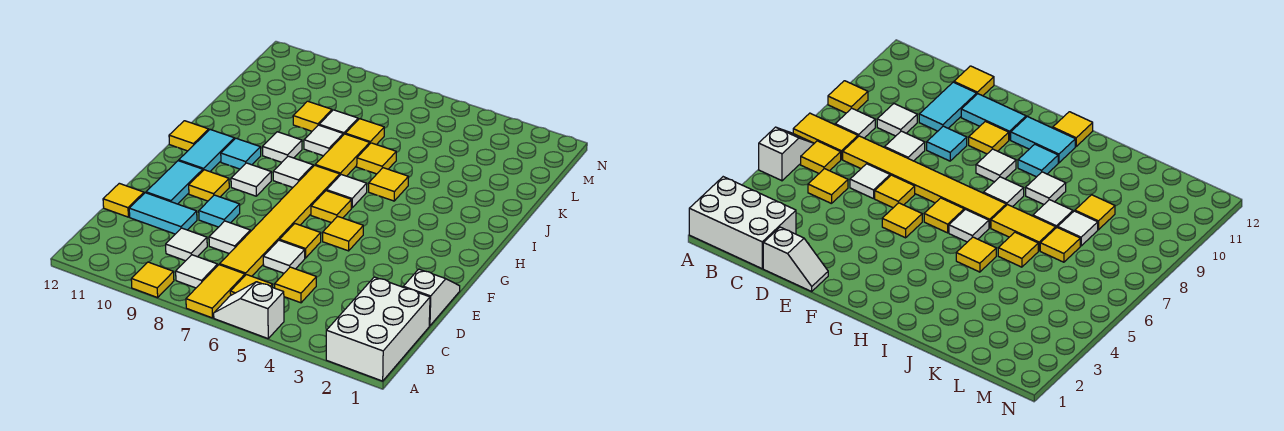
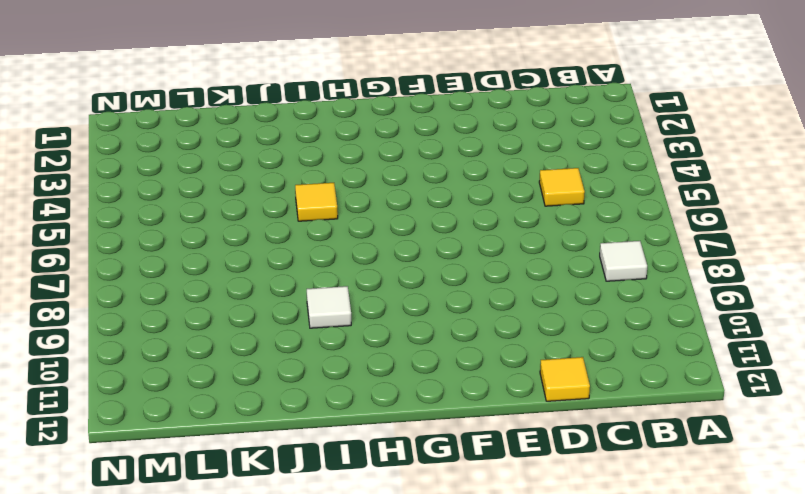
none -> white brick A1:C2 level 1
none -> white slope A5:A6 level 1 top 5
none -> yellow tile A7:B7 level 1
none -> yellow tile A9 level 1

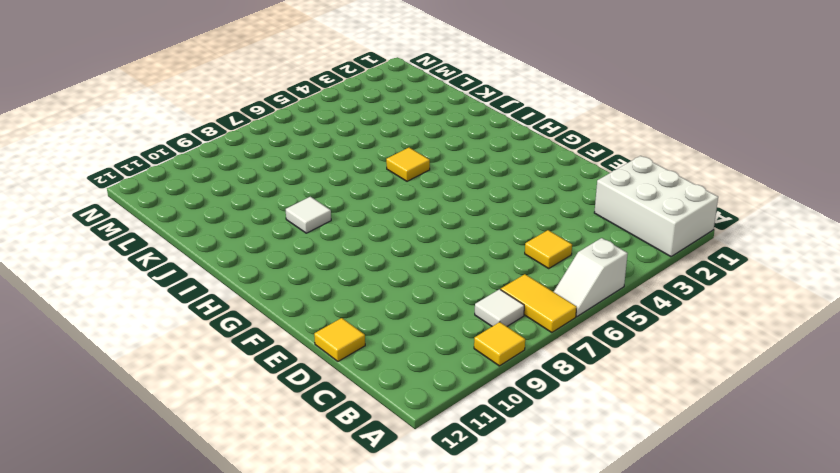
none -> yellow tile B6 level 1
none -> yellow tile C7:H7 level 1
none -> white tile C9 level 1
none -> white slope D1:E1 level 1 top D

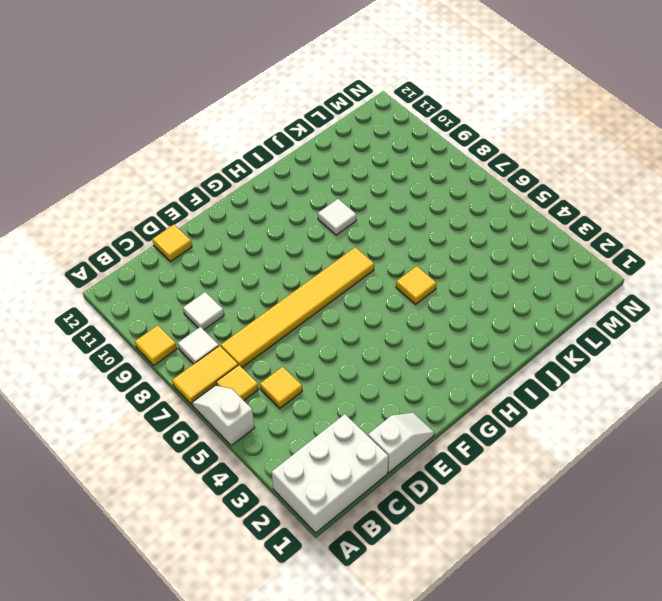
none -> white tile D6 level 1
none -> white tile D8 level 1
none -> cyan tile D10:D11 level 1
none -> yellow tile E6 level 1

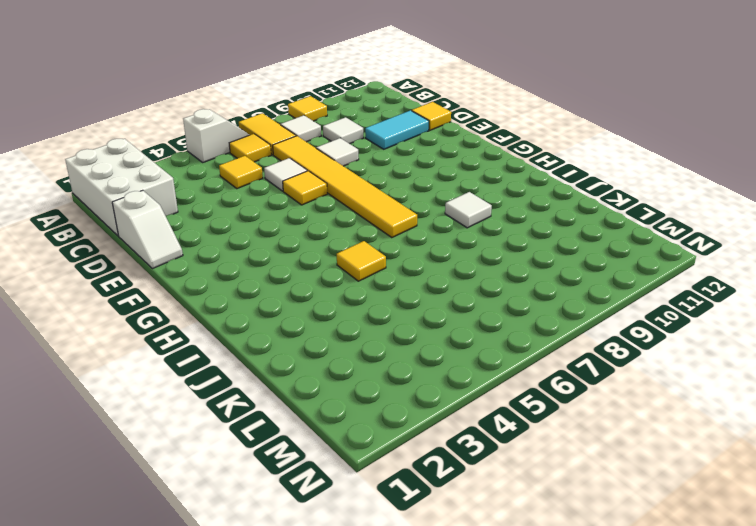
none -> cyan tile E9 level 1
none -> cyan tile E11:F11 level 1
none -> yellow tile F5 level 1
none -> yellow tile F10 level 1

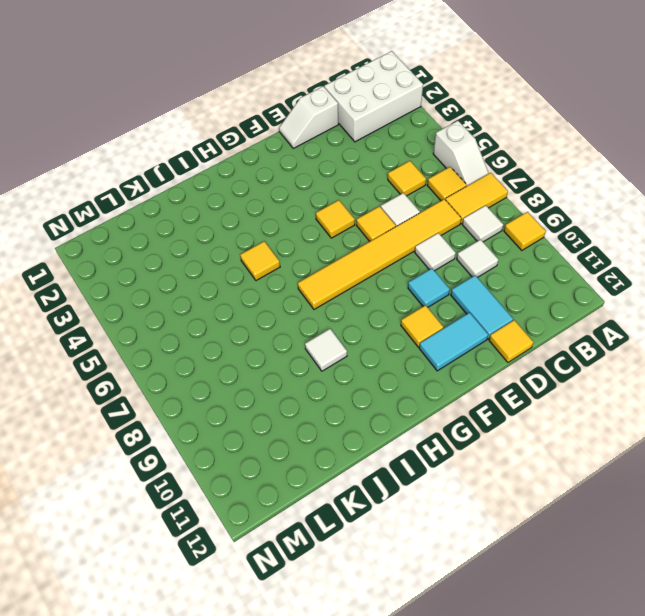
none -> yellow tile G6 level 1
none -> white tile G9 level 1
none -> cyan tile G11:H11 level 1
none -> white tile H6 level 1

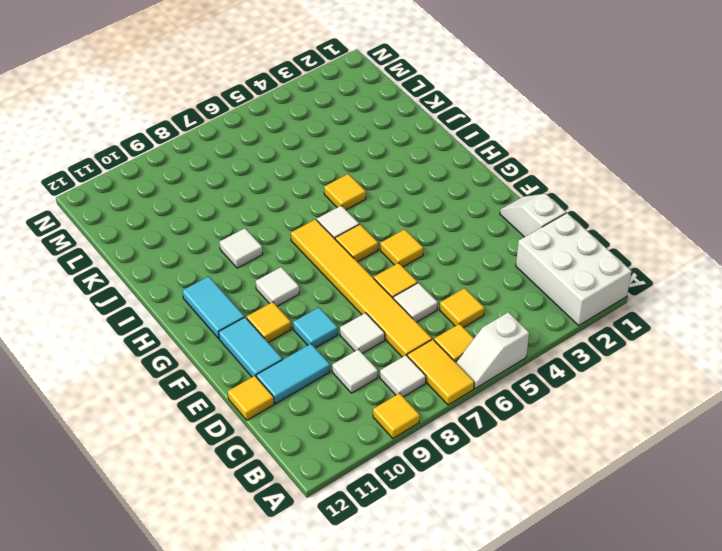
none -> white tile H8 level 1
none -> cyan tile H10 level 1
none -> yellow tile H12 level 1
none -> yellow tile I7:J7 level 1

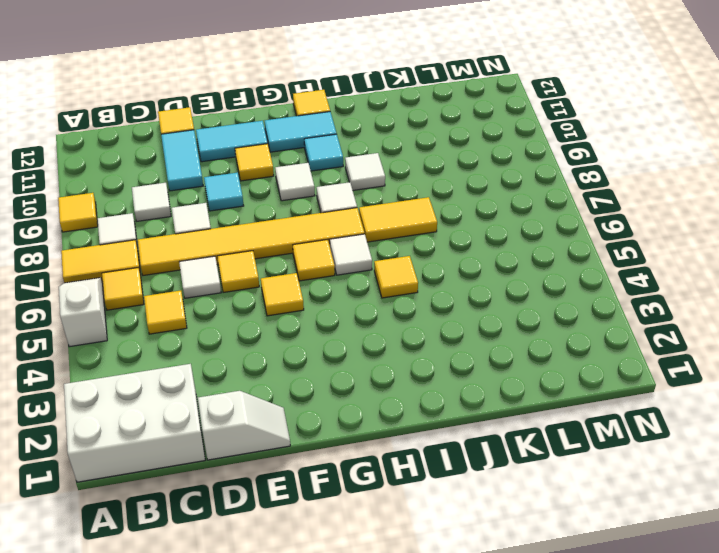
none -> yellow tile J6 level 1
none -> white tile J8 level 1
none -> yellow tile K7 level 1
none -> white tile K8 level 1

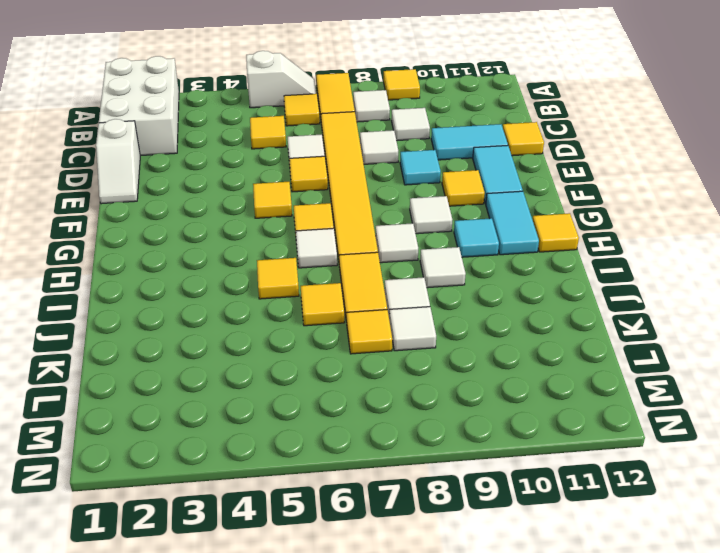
none -> yellow tile K9 level 1

